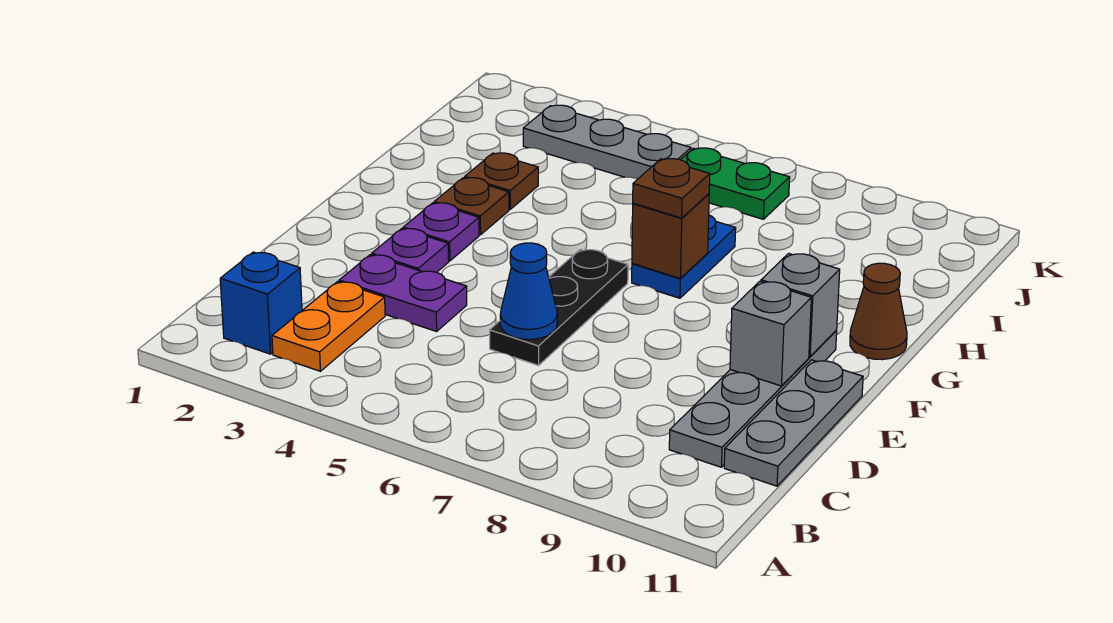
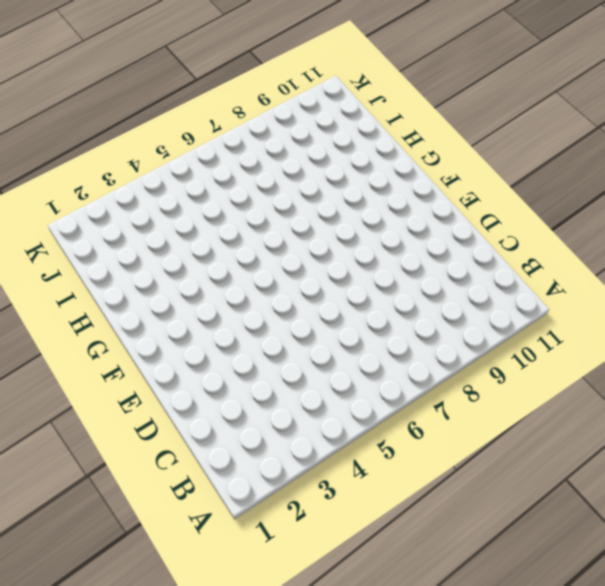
none -> blue brick B2 level 1
none -> orange plate B3:C3 level 1
none -> grey plate C10:F10 level 1

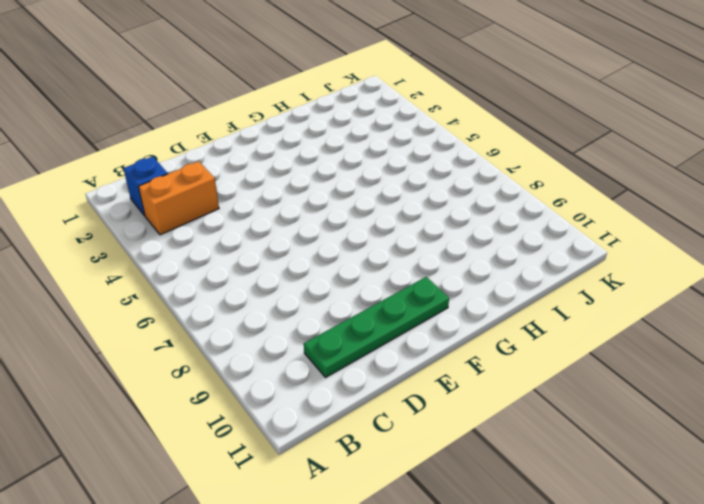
orange brick B3:C3 level 1 -> orange plate B3:C3 level 1
green plate C10:F10 level 1 -> grey plate C10:F10 level 1
none -> grey plate C11:E11 level 1
none -> purple plate D3:D4 level 1
none -> black plate D6:F6 level 1

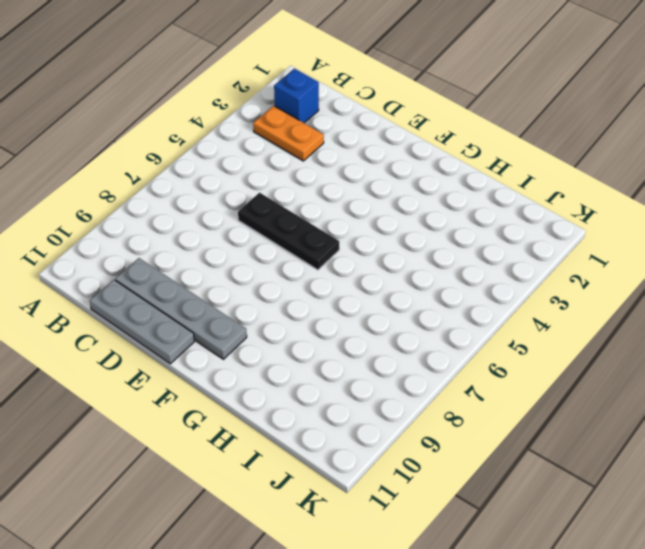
none -> purple plate D3:D4 level 1
none -> purple plate E3 level 1
none -> purple plate F3 level 1

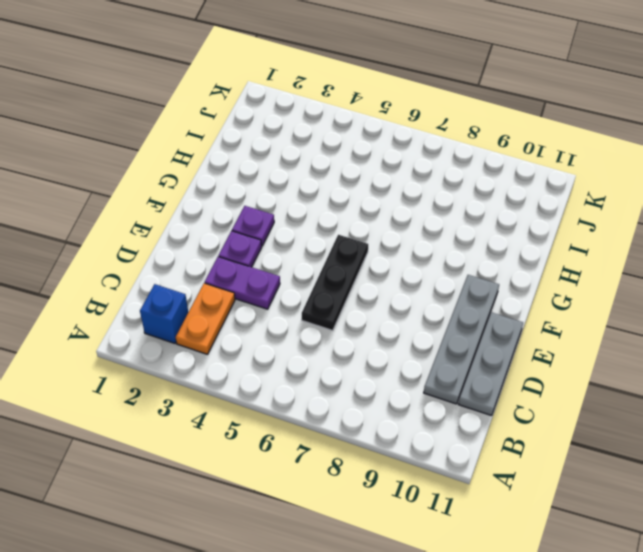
none -> brown plate G3 level 1
none -> blue plate G7:H7 level 1
none -> brown cone G11 level 1

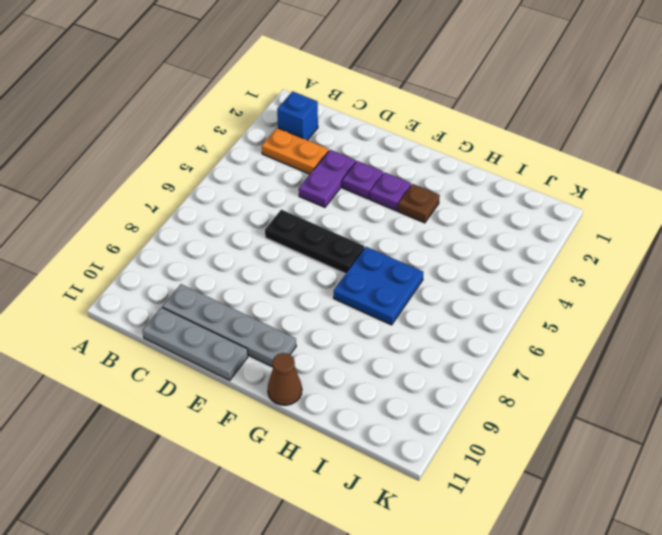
blue plate G6:H7 level 1 -> blue plate G7:H7 level 1
none -> brown plate H3 level 1
none -> grey plate J3:J5 level 1
none -> green plate J6:J7 level 1

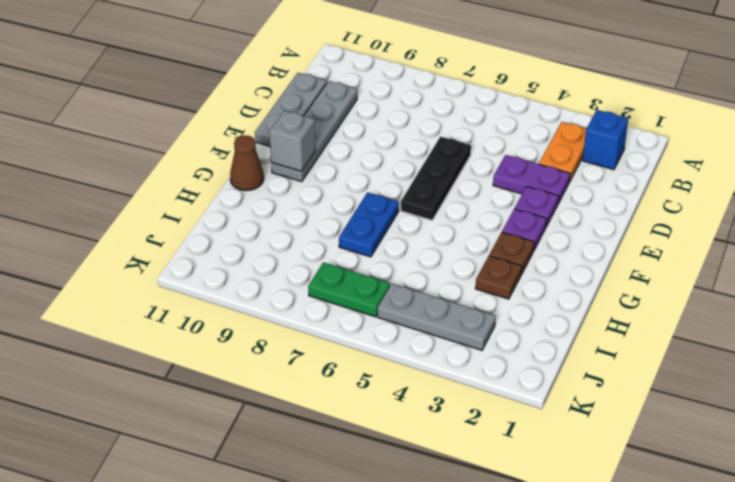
none -> blue cone D6 level 2
none -> grey brick E10 level 2
none -> brown brick G7 level 2

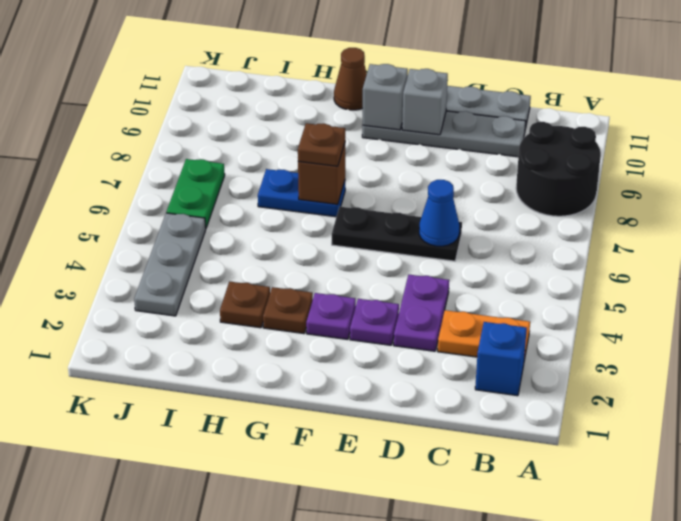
black round brick A8:B9 level 1 -> none

